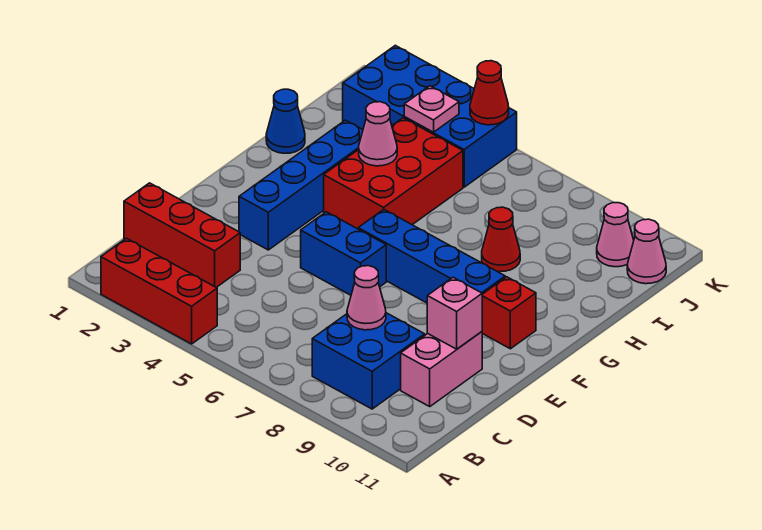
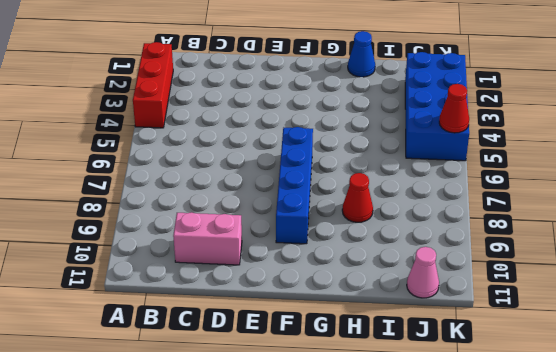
none -> blue brick B8:C9 level 1
none -> red brick C1:C3 level 1
none -> blue brick E3:H3 level 1

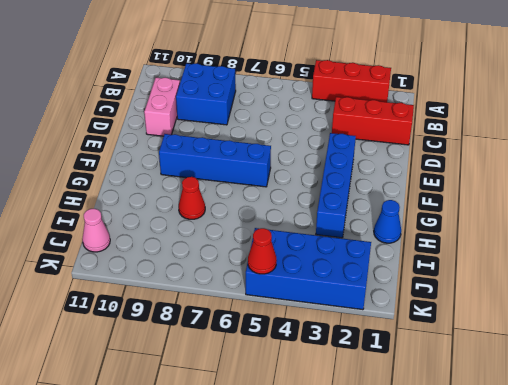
none -> blue brick E5:E6 level 1
none -> red brick F10 level 1
none -> red brick G4:I5 level 1

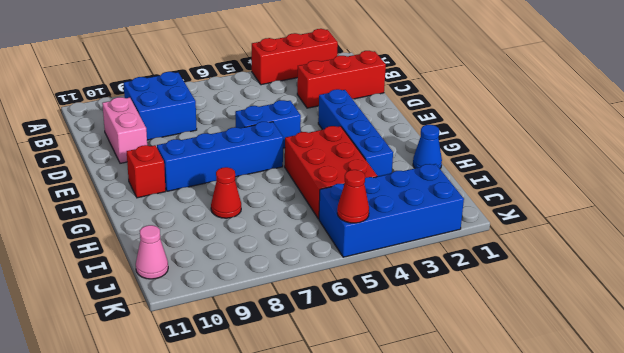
none -> pink cone J10 level 1
none -> pink cone C8 level 2
none -> pink brick D10 level 2

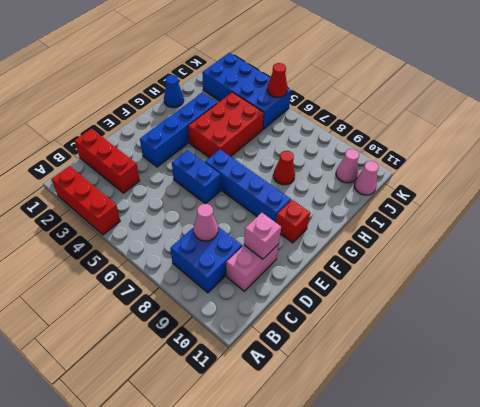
none -> pink cone H4 level 2
none -> pink plate J4 level 2

